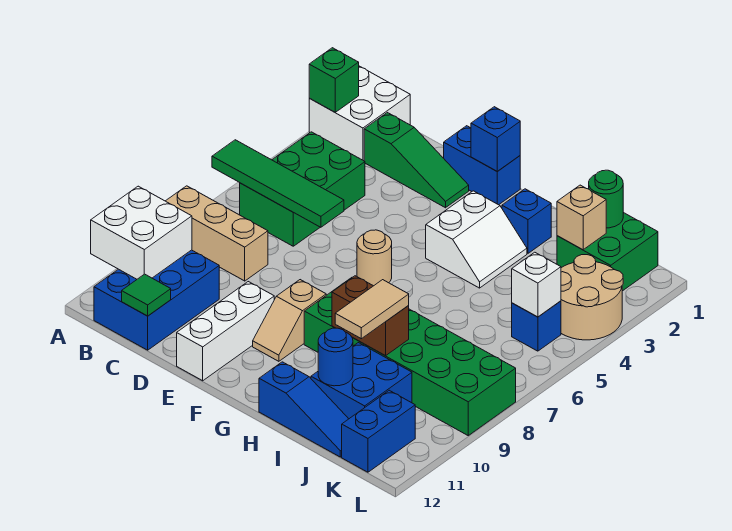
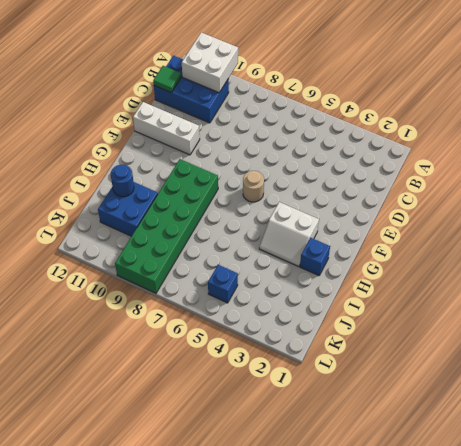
none -> white brick A1:B2 level 1
none -> tan brick A8:C8 level 1
none -> green brick B4:C6 level 1

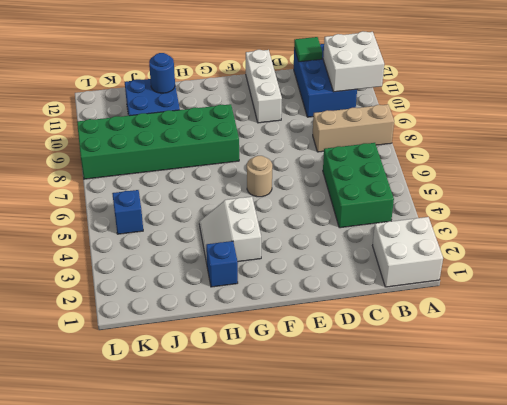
none -> green slope C2:E2 level 1 top C
none -> blue brick E1:F1 level 1
none -> tan slope F9:F10 level 1 top 9

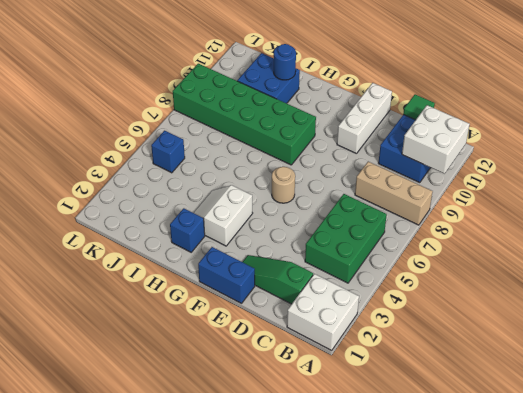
none -> tan slope F9:F10 level 1 top 9
none -> blue slope H12:J12 level 1 top H
none -> green brick J1:K2 level 1

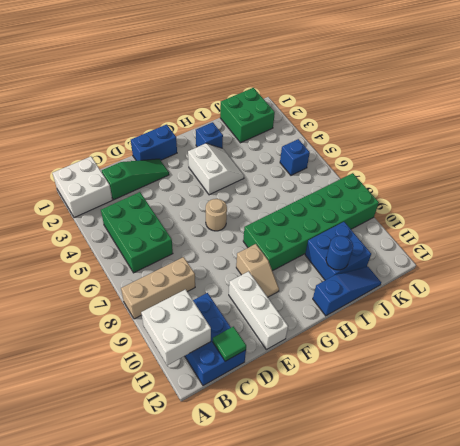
none -> tan round brick K3:L4 level 1
none -> blue brick K11:K12 level 1
none -> green brick A2 level 2

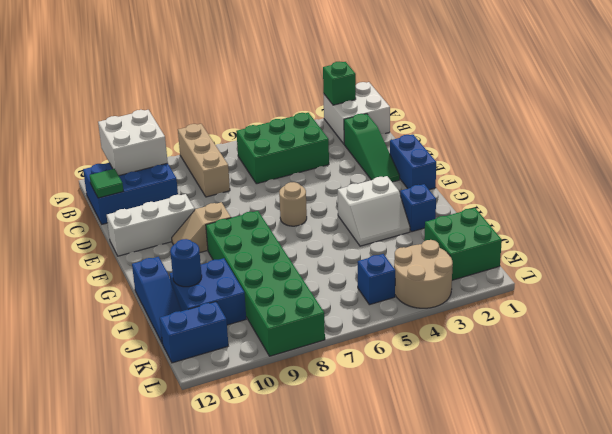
none -> green tile A6:D6 level 2
none -> blue brick F1 level 2
none -> brown brick H9:I9 level 2

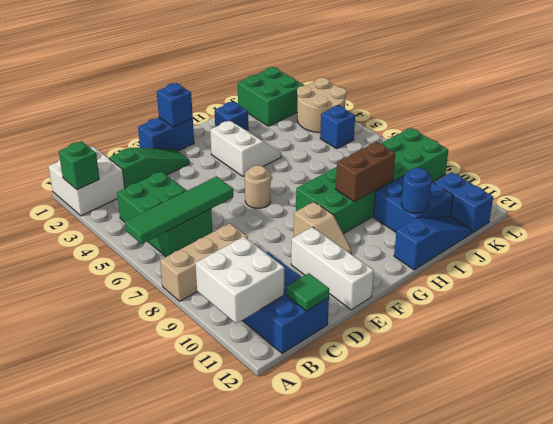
none -> green round brick J1 level 2
none -> tan brick J2 level 2
none -> white brick K5 level 2

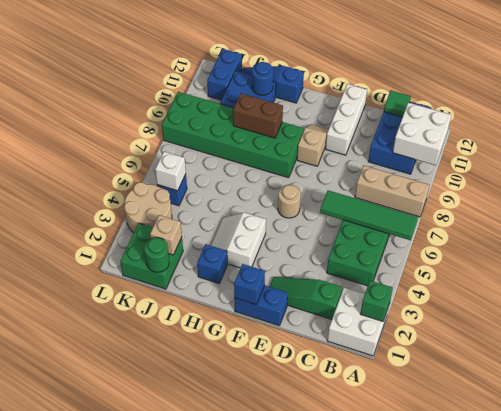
none -> tan tile I9:I10 level 3

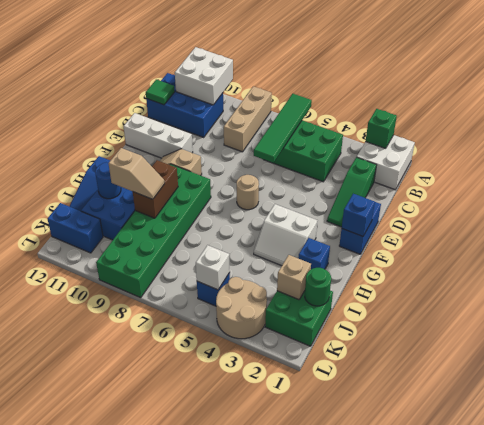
tan slope I9:I10 level 3 top 10 -> tan tile I9:I10 level 3

